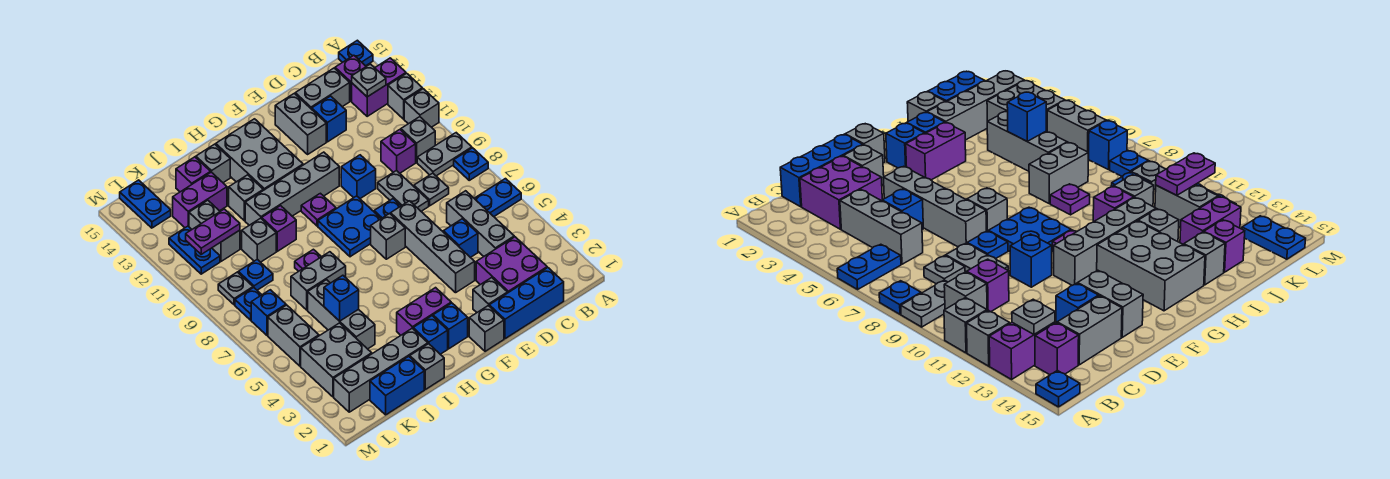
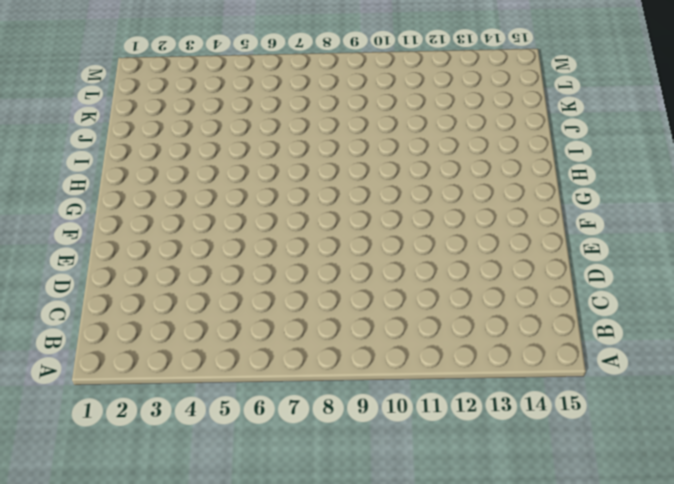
none -> blue plate A6:B6 level 1
none -> blue plate A8 level 1
none -> grey plate A9:B9 level 1
none -> grey brick A11 level 1

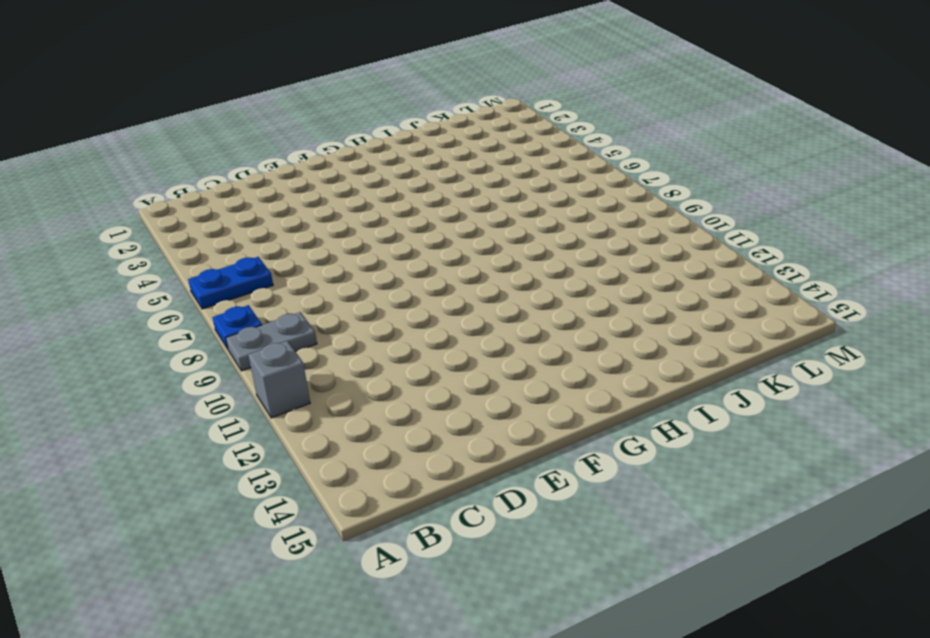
none -> grey brick A12 level 1
none -> purple brick A13:B13 level 1
none -> blue plate A15 level 1
none -> grey brick B10 level 1

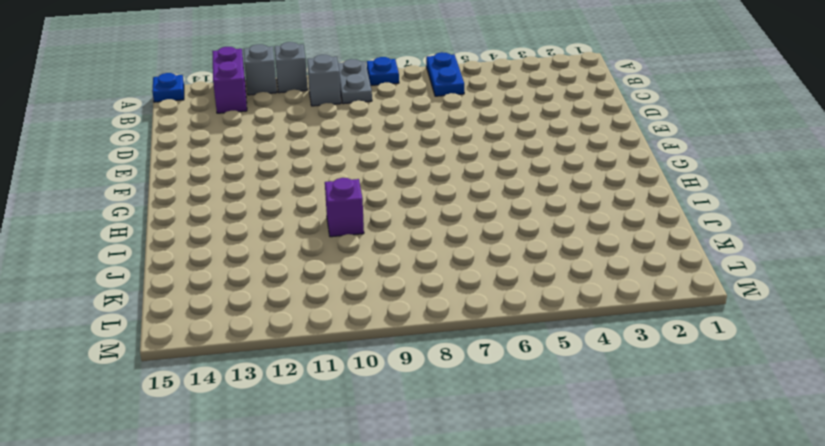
none -> purple brick B14 level 1
none -> blue brick C1:E1 level 1
none -> purple brick C2:D3 level 1
none -> grey brick C4:C6 level 1

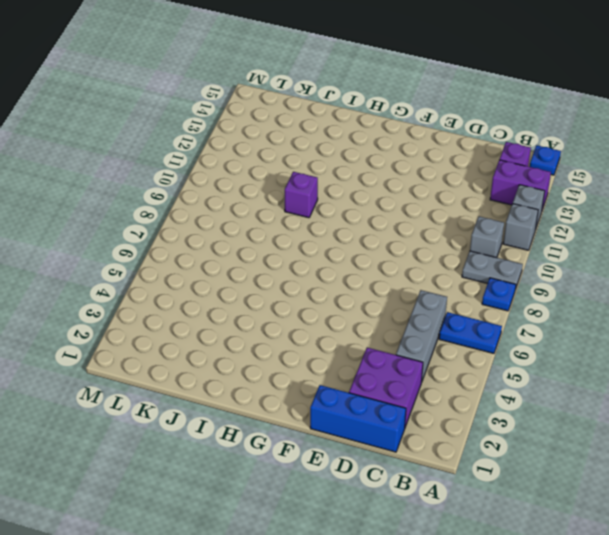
none -> grey plate C8 level 1
none -> purple brick C10 level 1
none -> grey brick C14:D14 level 1
none -> blue brick D5 level 1

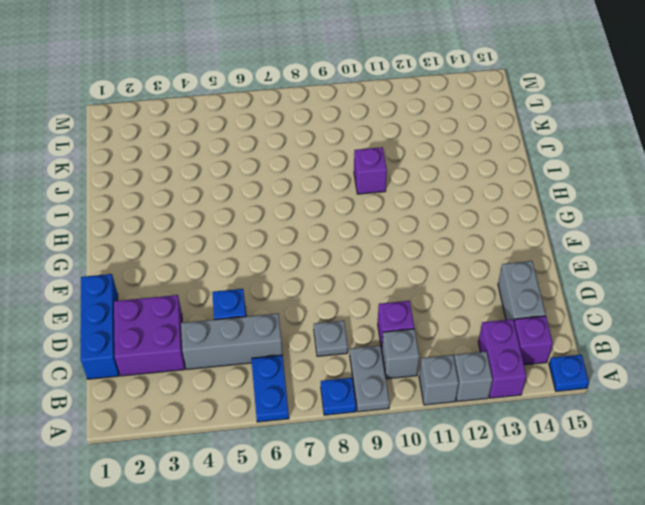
none -> grey plate D8:D9 level 1
none -> blue brick D13 level 1
none -> grey brick E2 level 1
none -> grey brick E4:E7 level 1

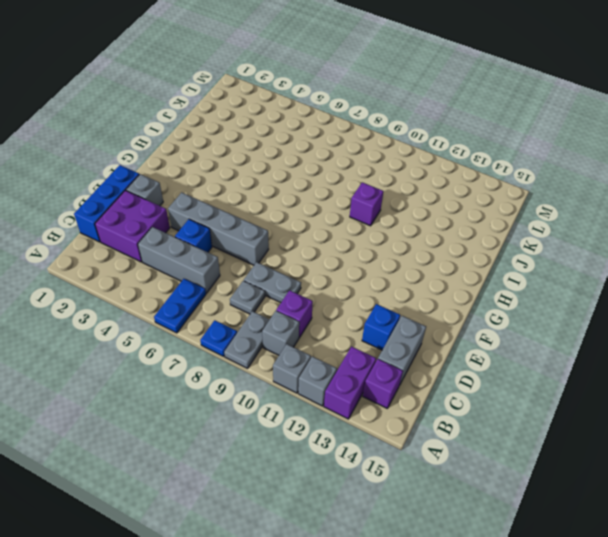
none -> blue plate A15 level 1
none -> blue plate E8 level 1
none -> blue brick E10 level 1
none -> grey brick E13:E14 level 1

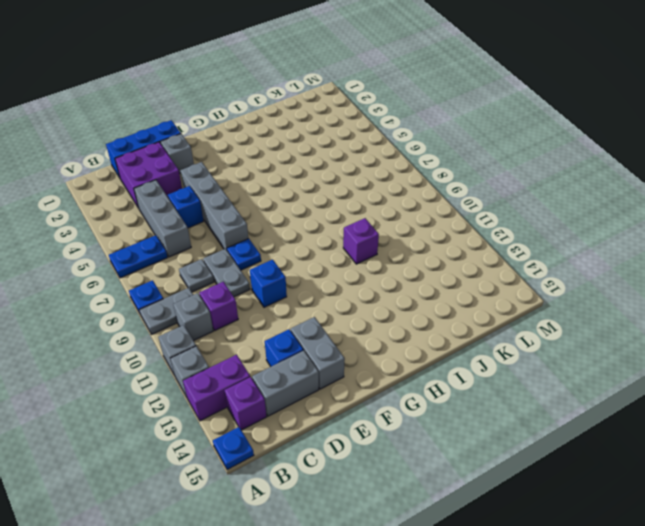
none -> grey brick F1 level 1
none -> grey brick F7 level 1
none -> blue plate F8:G9 level 1
none -> grey brick F11:I11 level 1

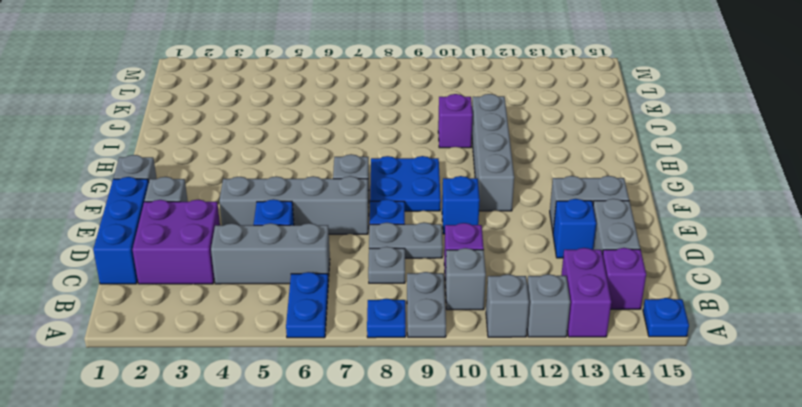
none -> blue brick G2 level 1
none -> purple brick G3:H3 level 1
none -> purple plate G10 level 1
none -> grey brick G12:H14 level 1

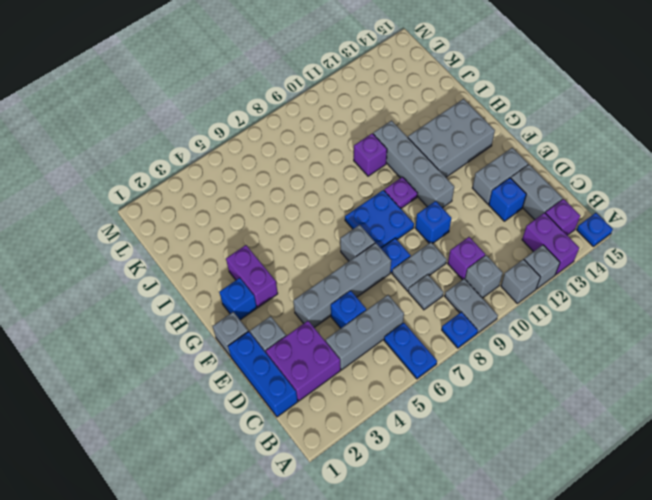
none -> blue brick H2 level 1
none -> grey brick I1 level 1
none -> grey brick I2:L2 level 1
none -> grey brick I7:J7 level 1

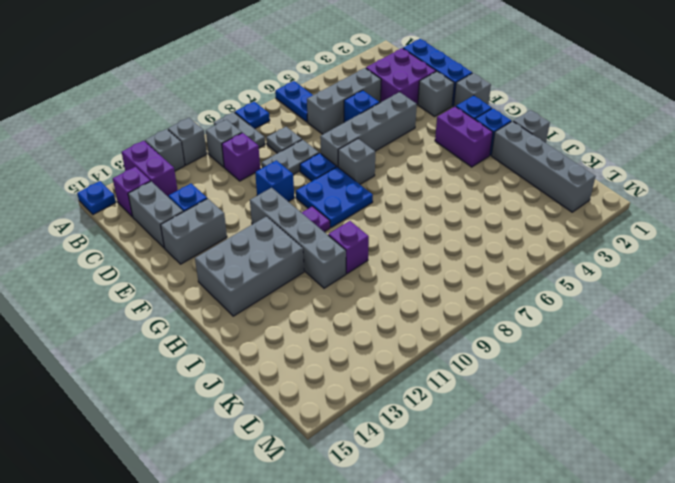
none -> grey brick I7:J7 level 1
none -> purple plate I8 level 1
none -> grey brick I12 level 1
none -> grey brick I14 level 1

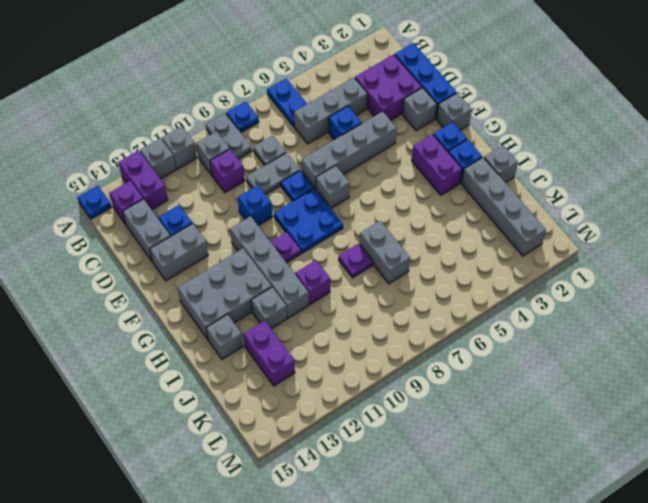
none -> blue brick J1:K1 level 1
none -> grey brick J4:J6 level 1
none -> grey brick J10 level 1
none -> purple brick J14 level 1

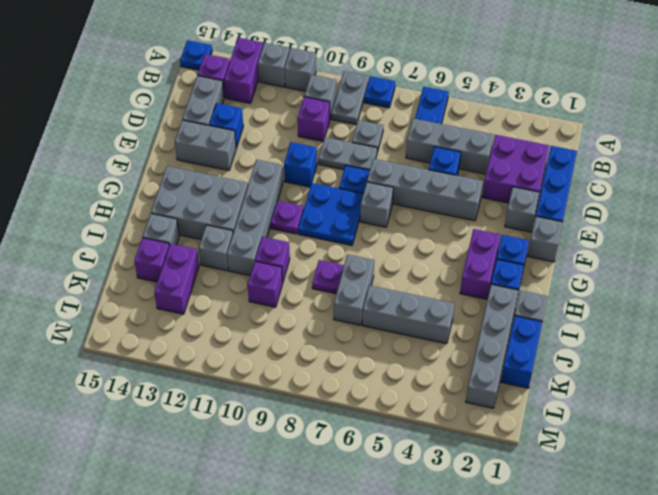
purple brick J10 level 1 -> grey brick J10 level 1
none -> grey brick K3:L4 level 1
none -> blue plate K9 level 1
none -> grey brick K11:K12 level 1
none -> grey brick L5:L6 level 1

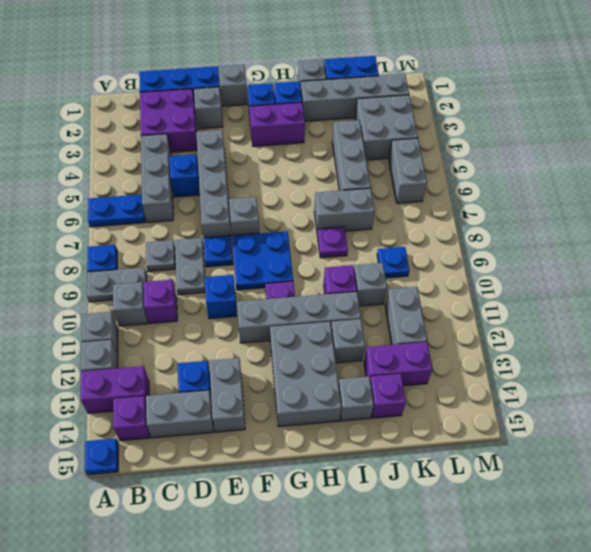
none -> blue brick L7 level 1
none -> blue plate L8 level 1
none -> grey plate L9 level 1
none -> blue plate L11:L12 level 1

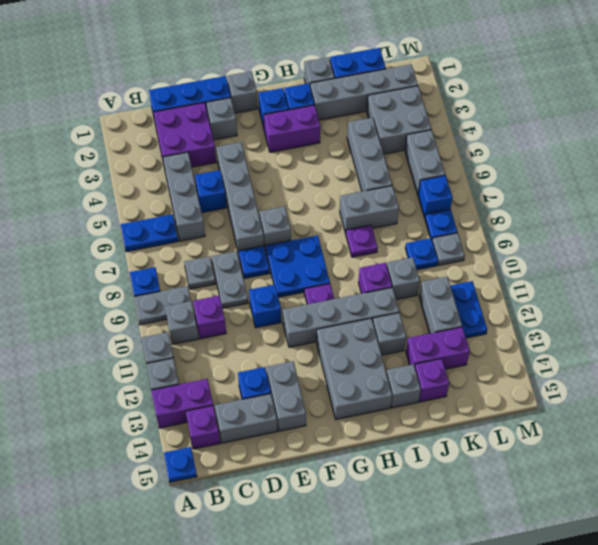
none -> blue plate L14:L15 level 1
none -> grey plate B13 level 2
none -> blue brick J5 level 2
none -> purple plate K11:L11 level 2

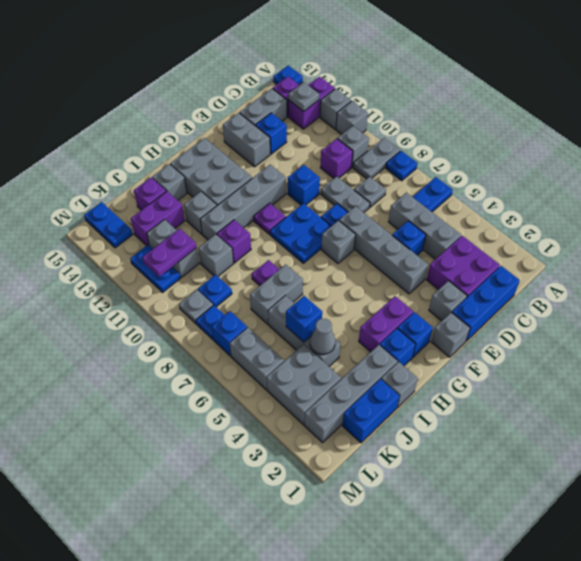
grey cone J4 level 2 -> none

